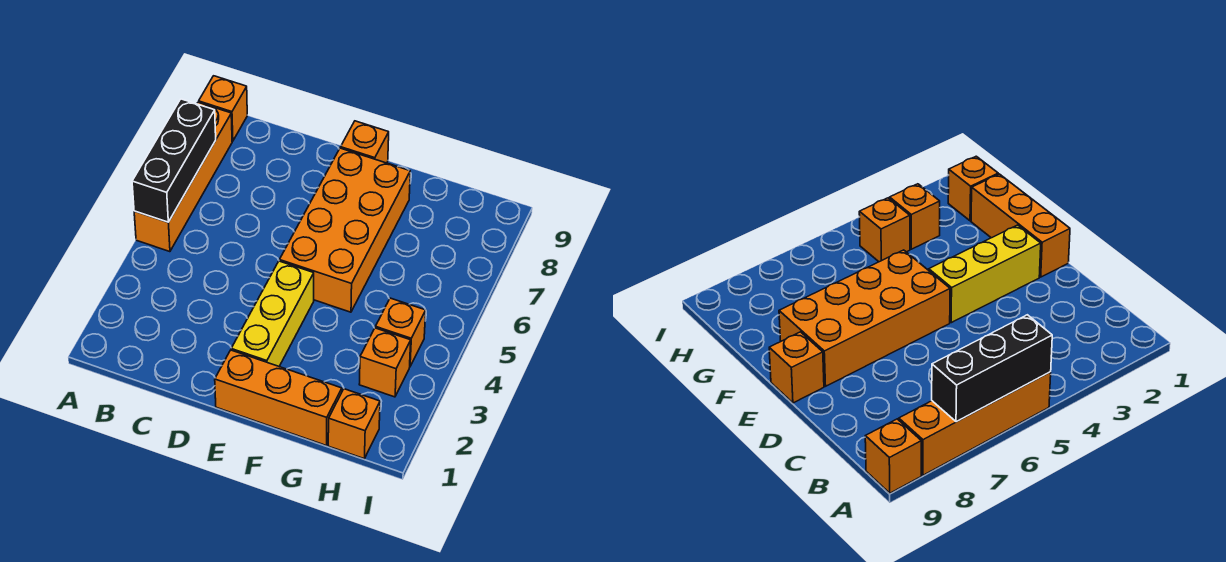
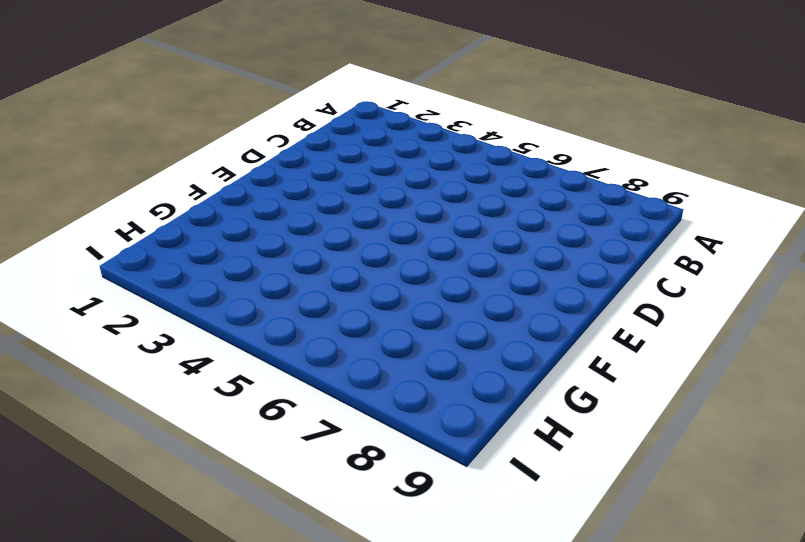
none -> orange brick A5:A8 level 1
none -> orange brick A9 level 1

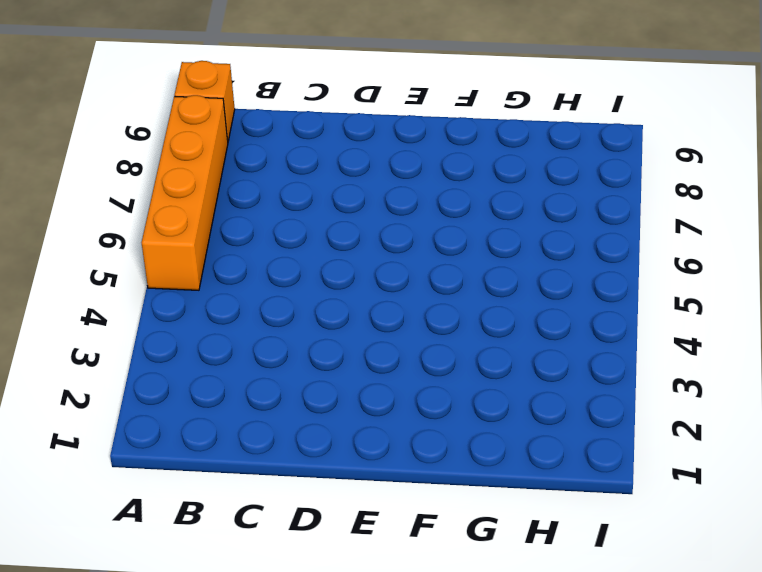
none -> orange brick E1:G1 level 1
none -> yellow brick E2:E4 level 1

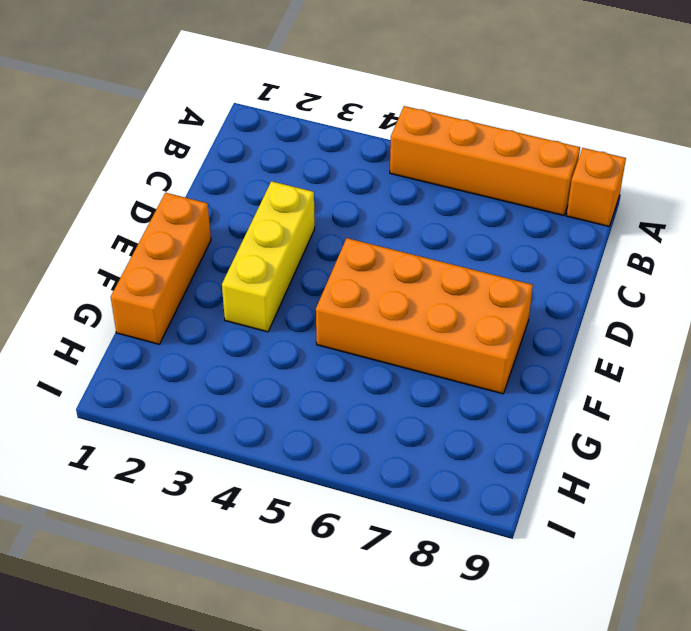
yellow brick D3:F3 level 1 -> yellow brick E2:E4 level 1
none -> orange brick E9 level 1
none -> orange brick H1 level 1

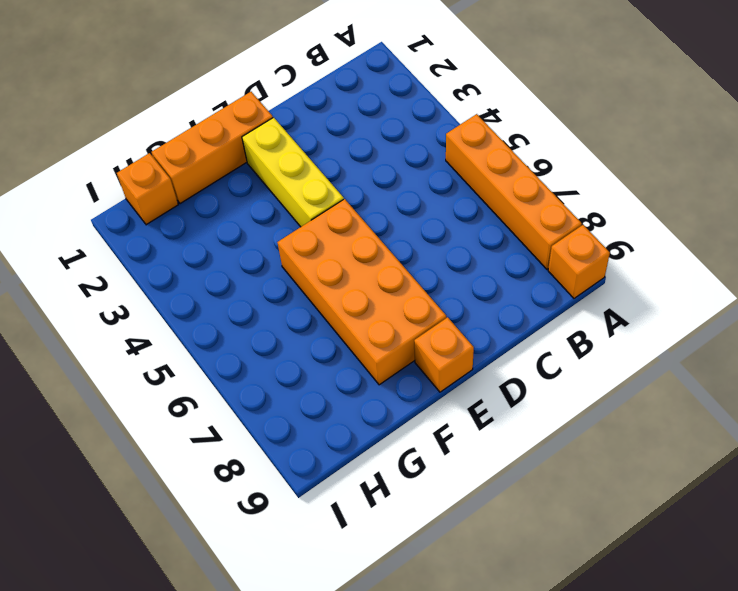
none -> orange brick H3 level 1
none -> orange brick H4 level 1

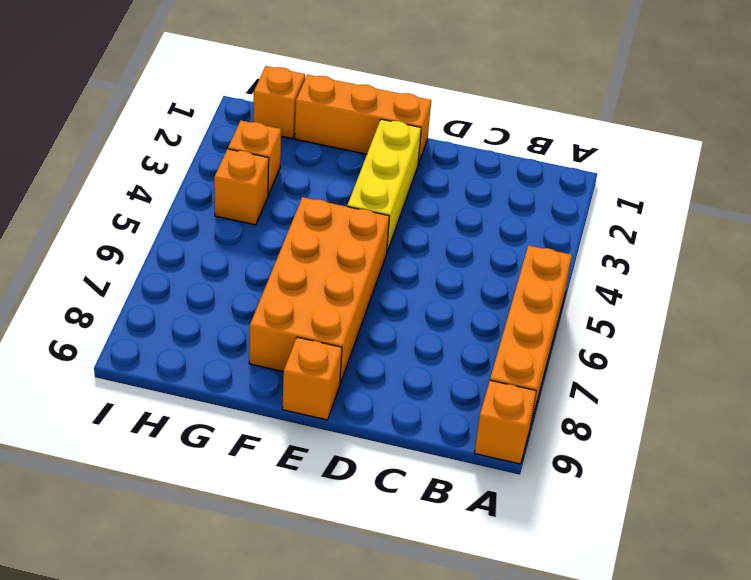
none -> black brick A5:A7 level 2

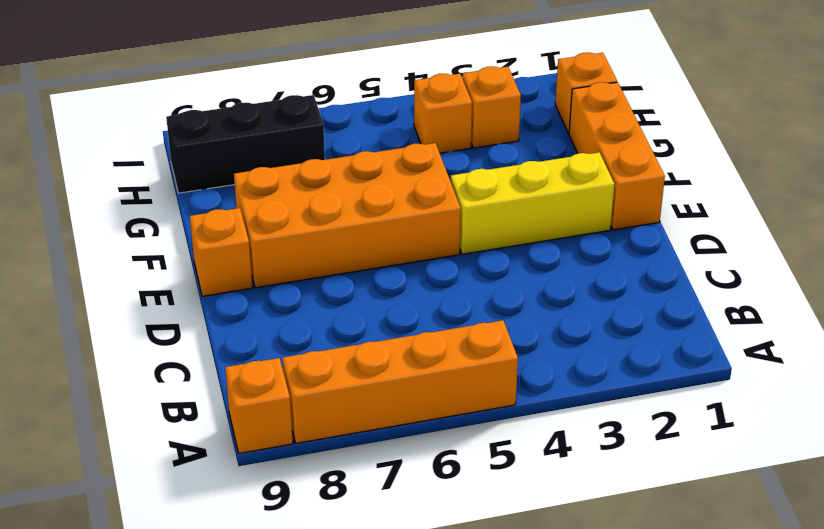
black brick H7:H9 level 1 -> black brick A5:A7 level 2

